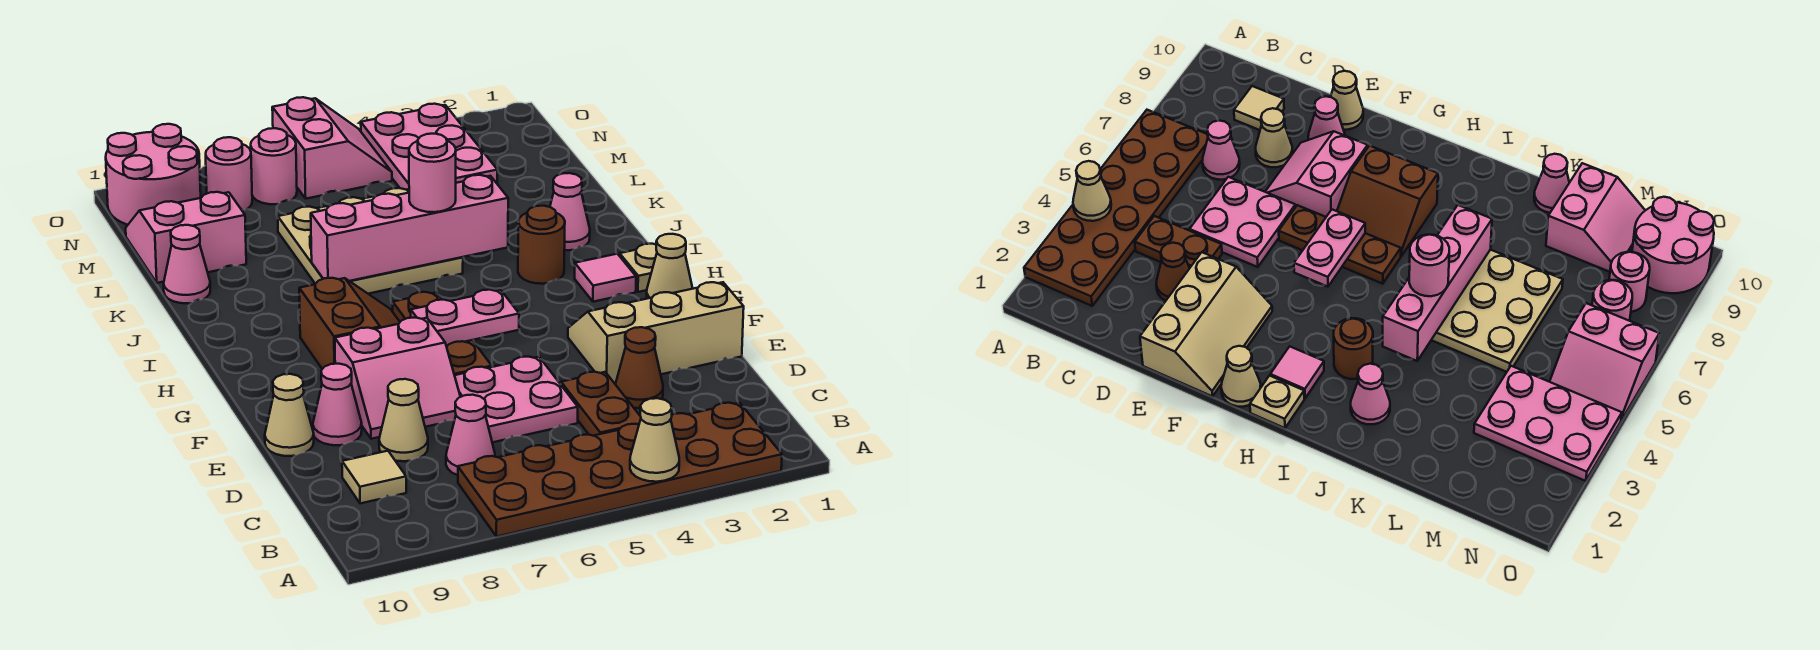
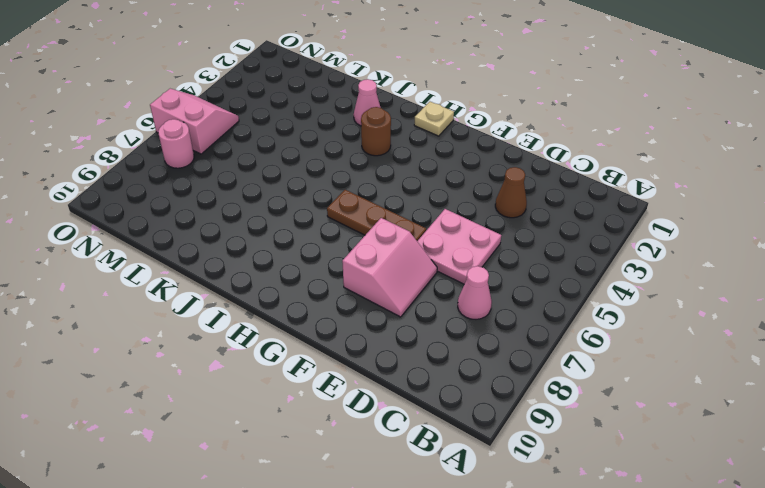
none -> brown plate A2:B7 level 1
none -> brown plate C4:D4 level 1
none -> tan tile C9 level 1
none -> tan cone D8 level 1

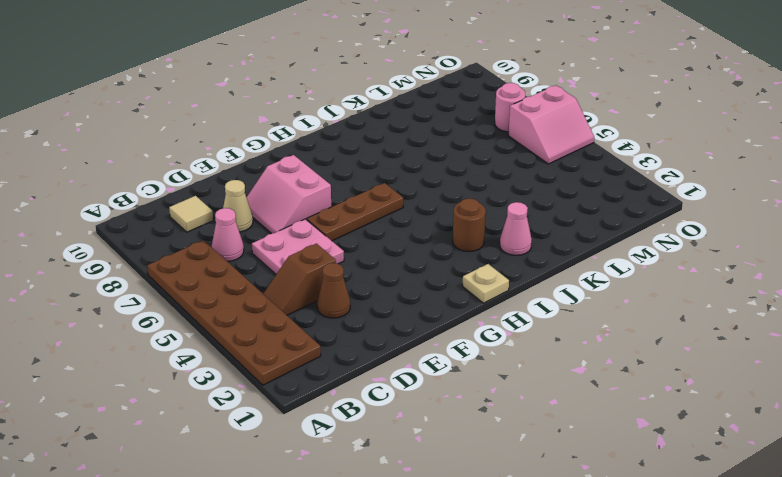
brown slope C4:D4 level 1 top D -> brown plate C4:D4 level 1
none -> tan slope E1:F3 level 1 top E
none -> pink cone E9 level 1
none -> tan cone E10 level 1
none -> tan cone G1 level 1

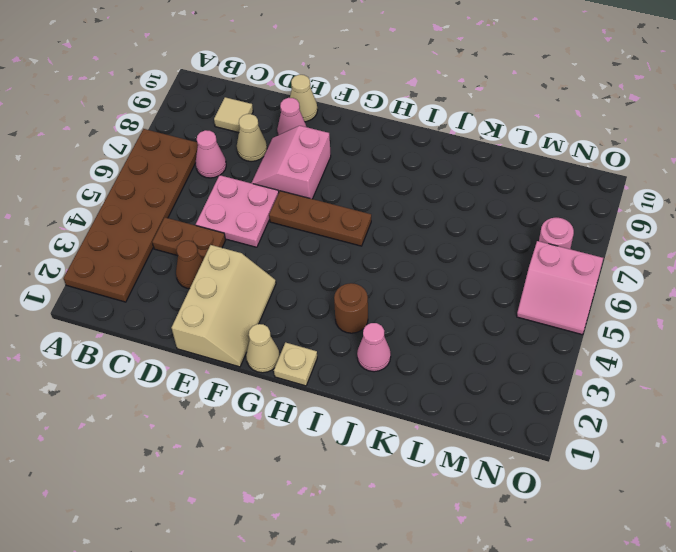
none -> brown slope G7:H8 level 1 top 8
none -> pink tile H2 level 1
none -> tan plate J5:L7 level 1
none -> pink cone K10 level 1

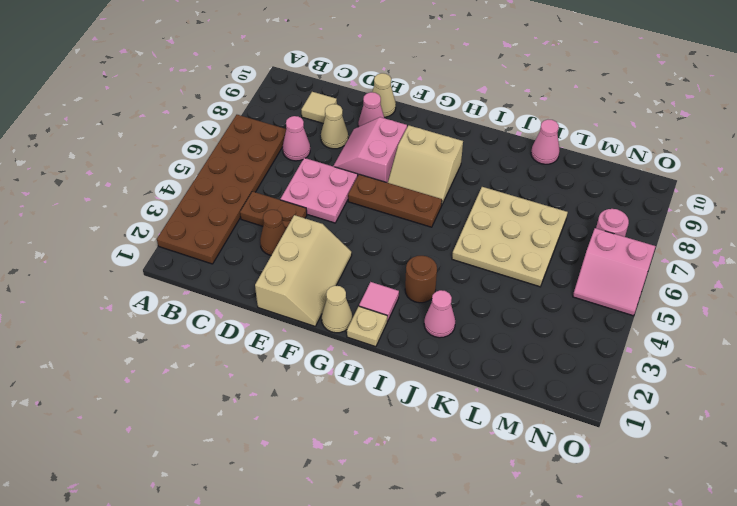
tan slope G7:H8 level 1 top 8 -> brown slope G7:H8 level 1 top 8
none -> pink slope L9:M10 level 1 top L
none -> pink plate M3:O4 level 1
none -> pink round brick N8 level 1
none -> pink round brick N9:O10 level 1

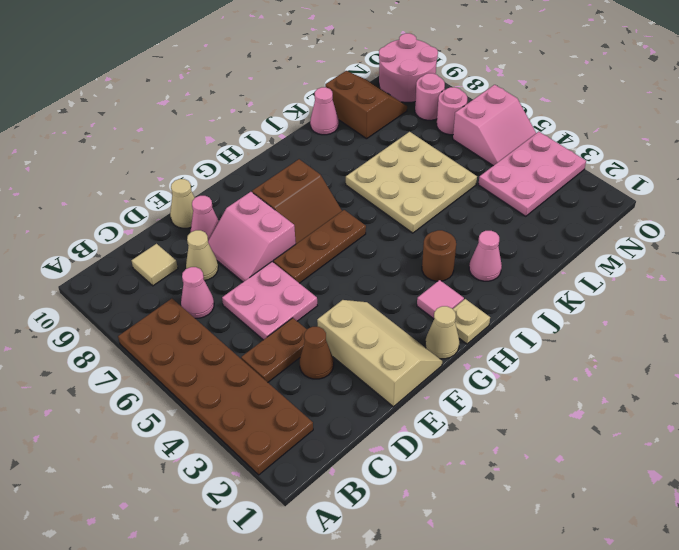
brown slope L9:M10 level 1 top L -> pink slope L9:M10 level 1 top L
none -> tan cone A4 level 2
none -> pink plate G5:G6 level 2
none -> pink brick J4:J7 level 2
none -> pink round brick J5 level 3

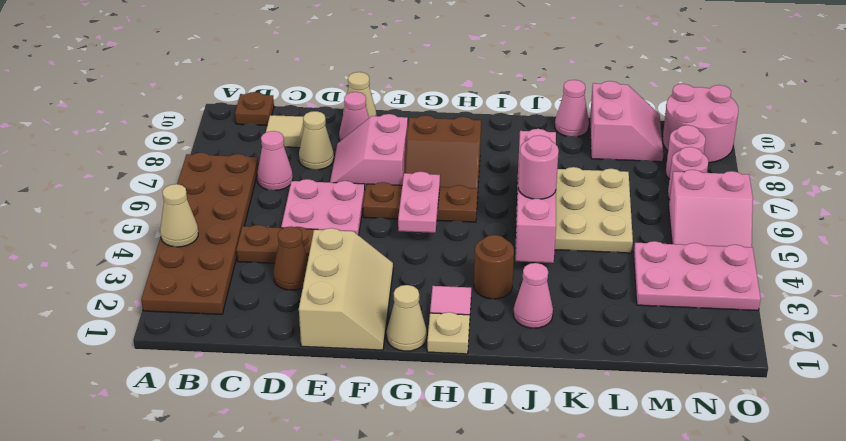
brown plate B10 level 1 -> none

